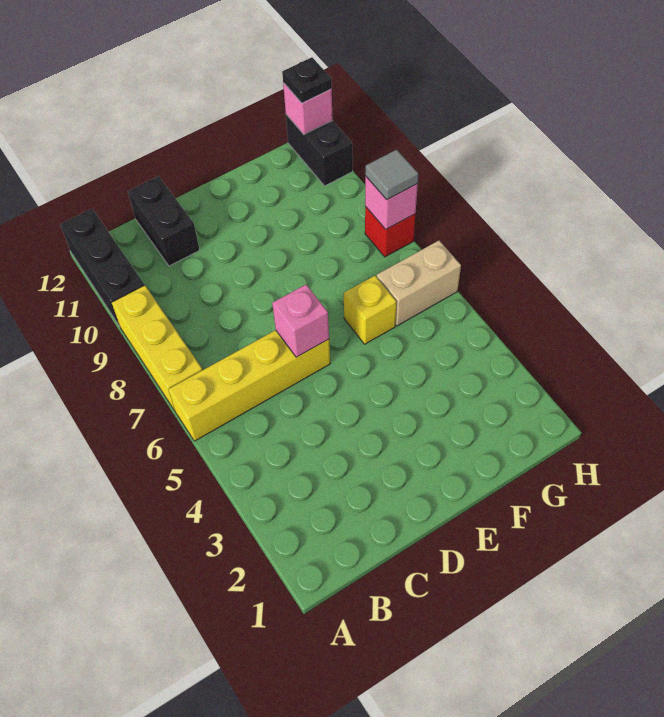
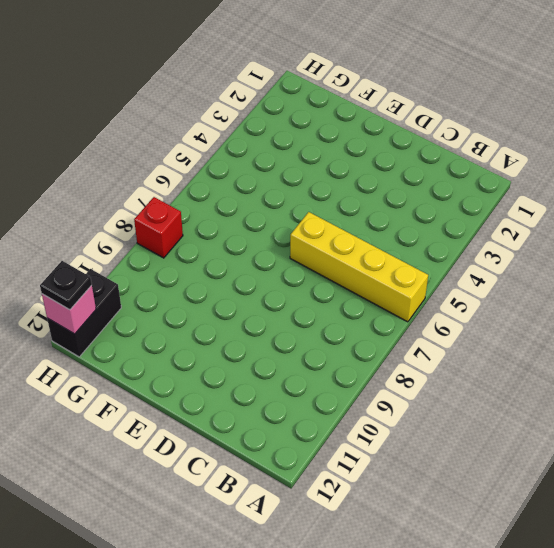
none -> yellow brick A7:A9 level 1
none -> black brick A10:A12 level 1
none -> black brick C11:C12 level 1

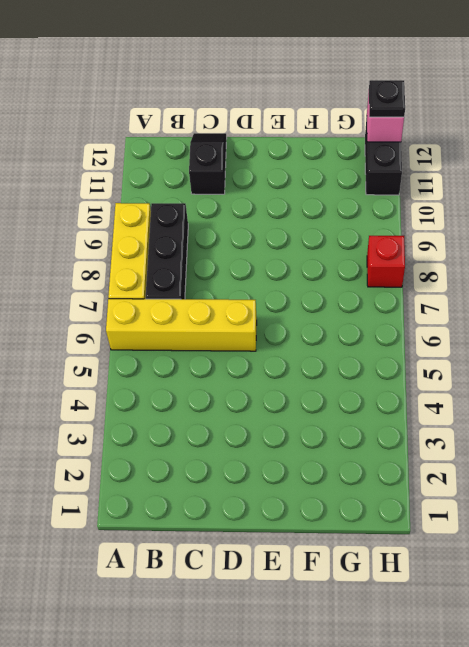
black brick B7:B9 level 1 -> black brick A10:A12 level 1
black slope C11:C12 level 1 top 11 -> black brick C11:C12 level 1
none -> yellow brick F6 level 1
none -> tan brick G6:H6 level 1
none -> pink brick D6 level 2

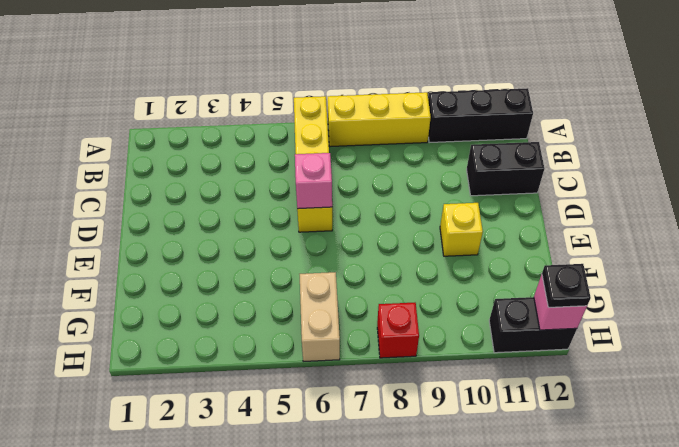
yellow brick E10 level 1 -> yellow brick F6 level 1
none -> pink brick H8 level 2
none -> grey tile H8 level 3

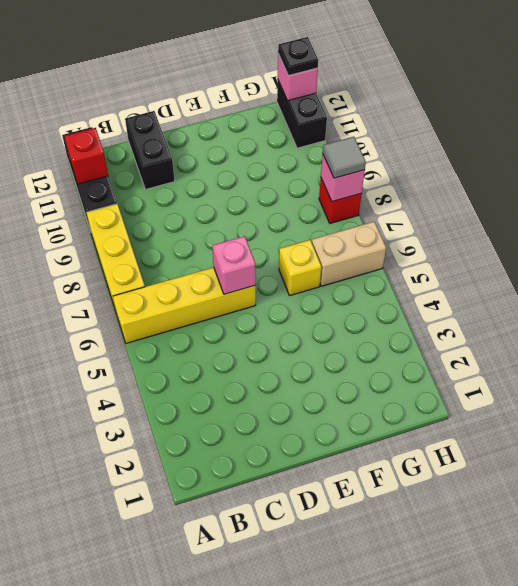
red brick A11 level 2 -> none

